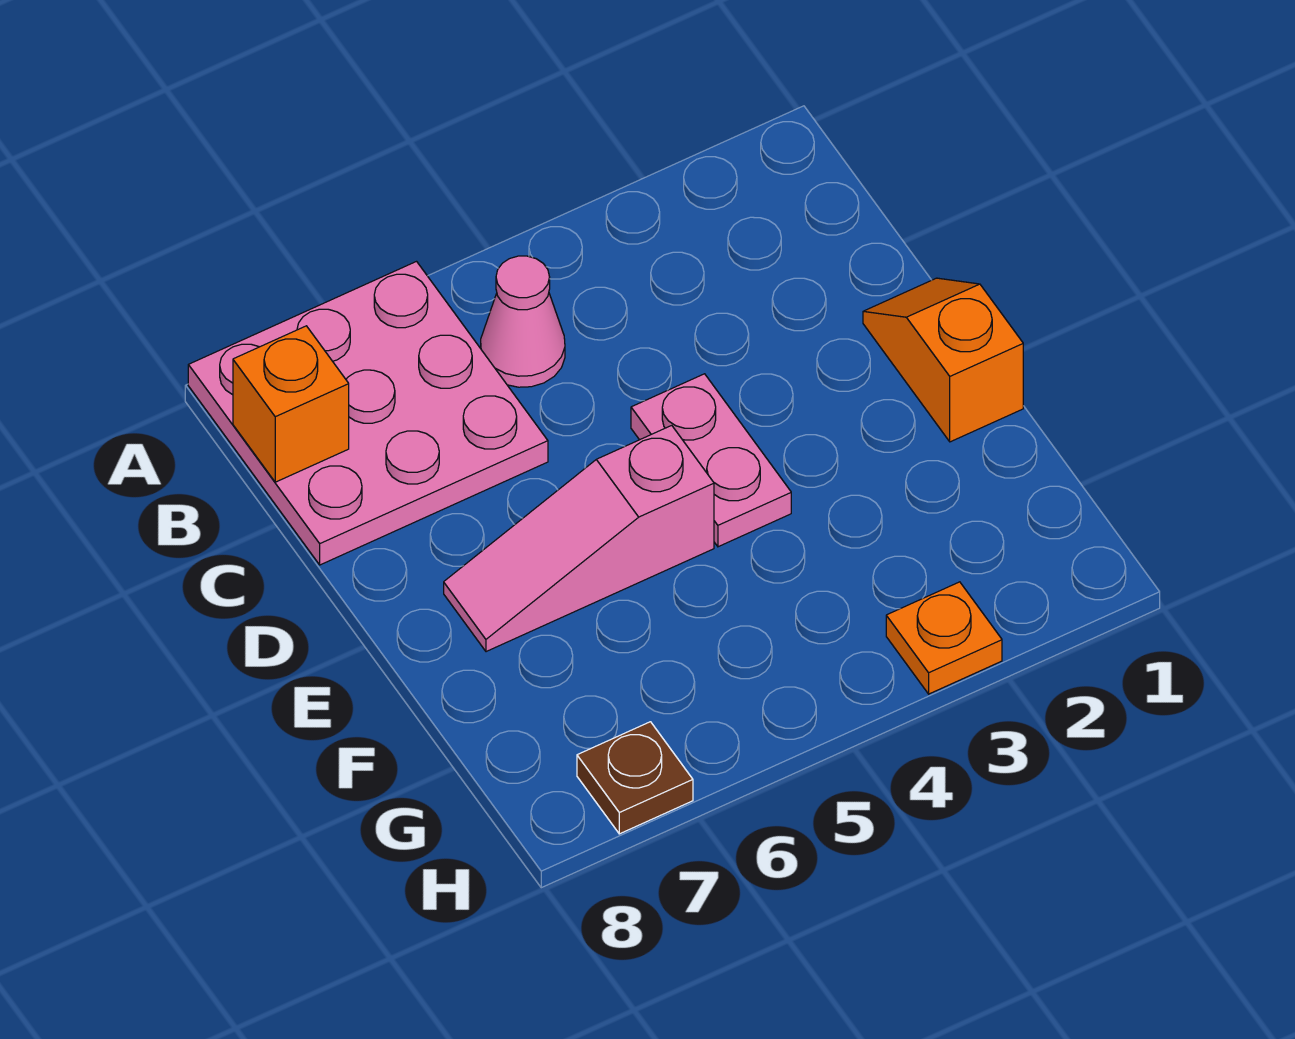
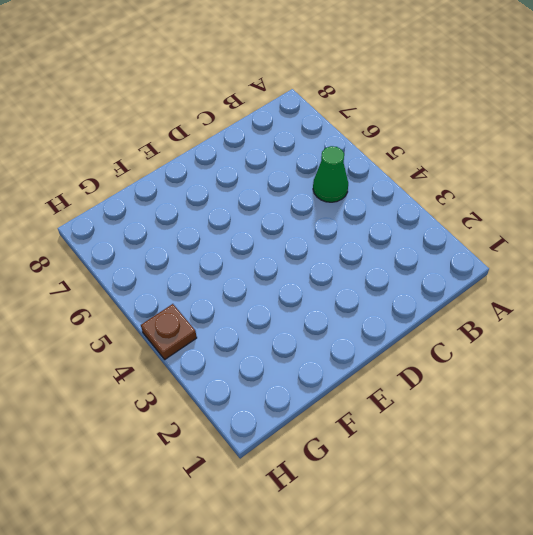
green cone B5 level 1 -> pink cone B5 level 1
brown plate H4 level 1 -> brown plate H7 level 1
none -> pink plate A6:C8 level 1
none -> orange slope D1:E1 level 1 top E

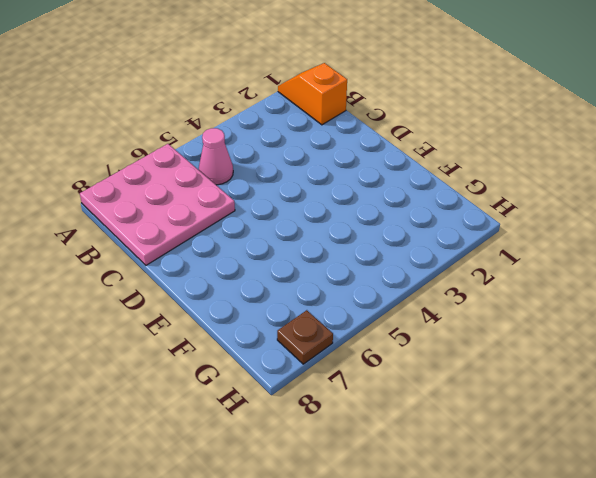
orange slope A1:B1 level 1 top B -> orange slope D1:E1 level 1 top E
none -> pink plate D4:E4 level 1
none -> pink slope E5:E7 level 1 top 5

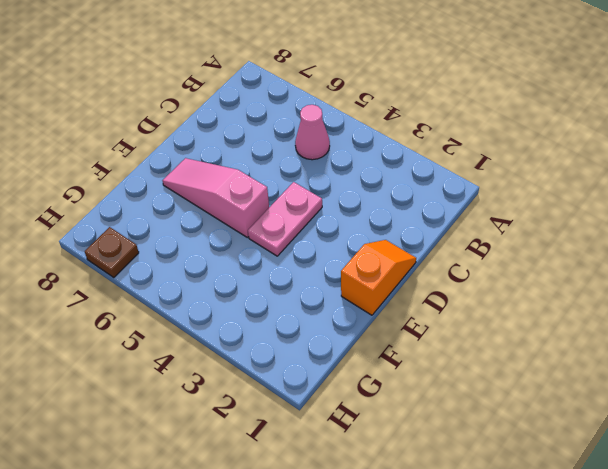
none -> pink plate A6:C8 level 1
none -> orange plate H3 level 1

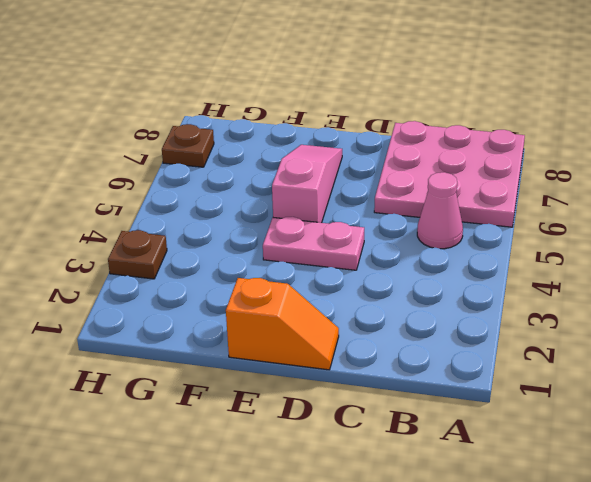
brown plate H3 level 1 -> orange plate H3 level 1
none -> orange brick B8 level 2

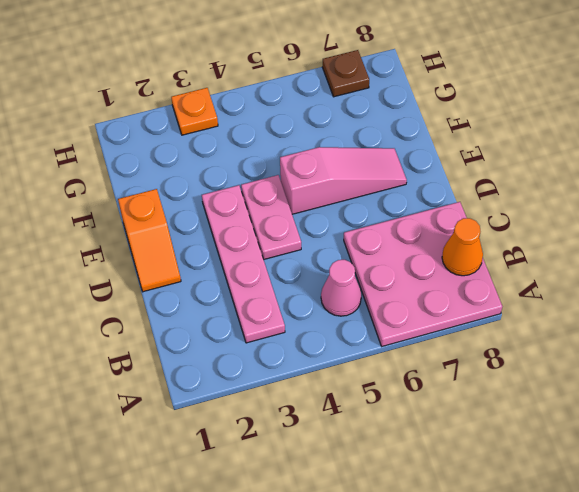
pink plate B3:E3 level 1 -> none
orange cone B8 level 2 -> orange brick B8 level 2

